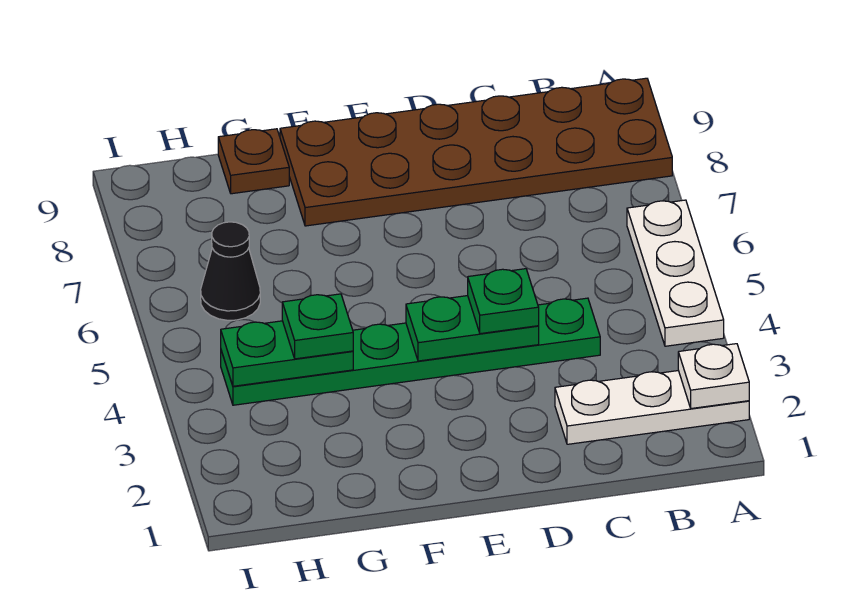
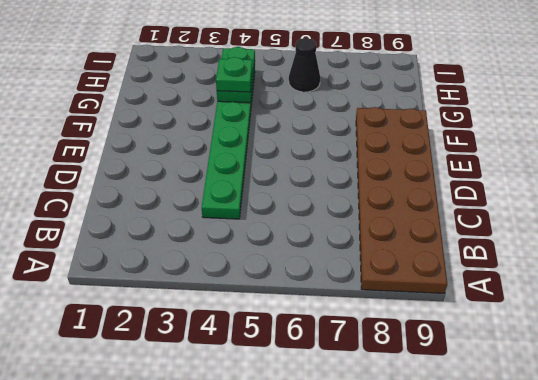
none -> white plate A2:C2 level 1
none -> white plate A4:A6 level 1

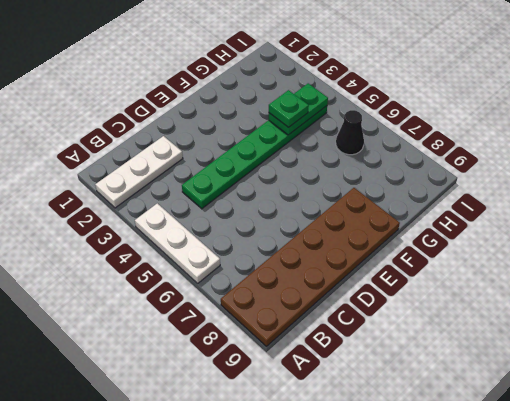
none -> brown plate G9 level 1
none -> white plate A2 level 2

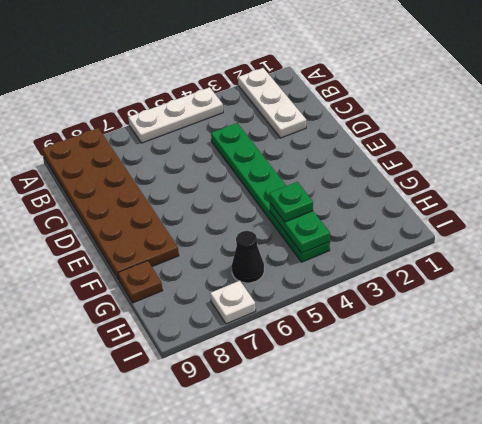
white plate I7 level 1 -> white plate A2 level 2
none -> green plate D4:E4 level 2
none -> green plate D4 level 3

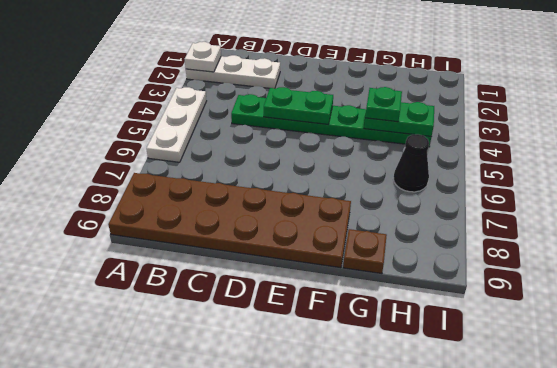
none -> green plate D4 level 3

